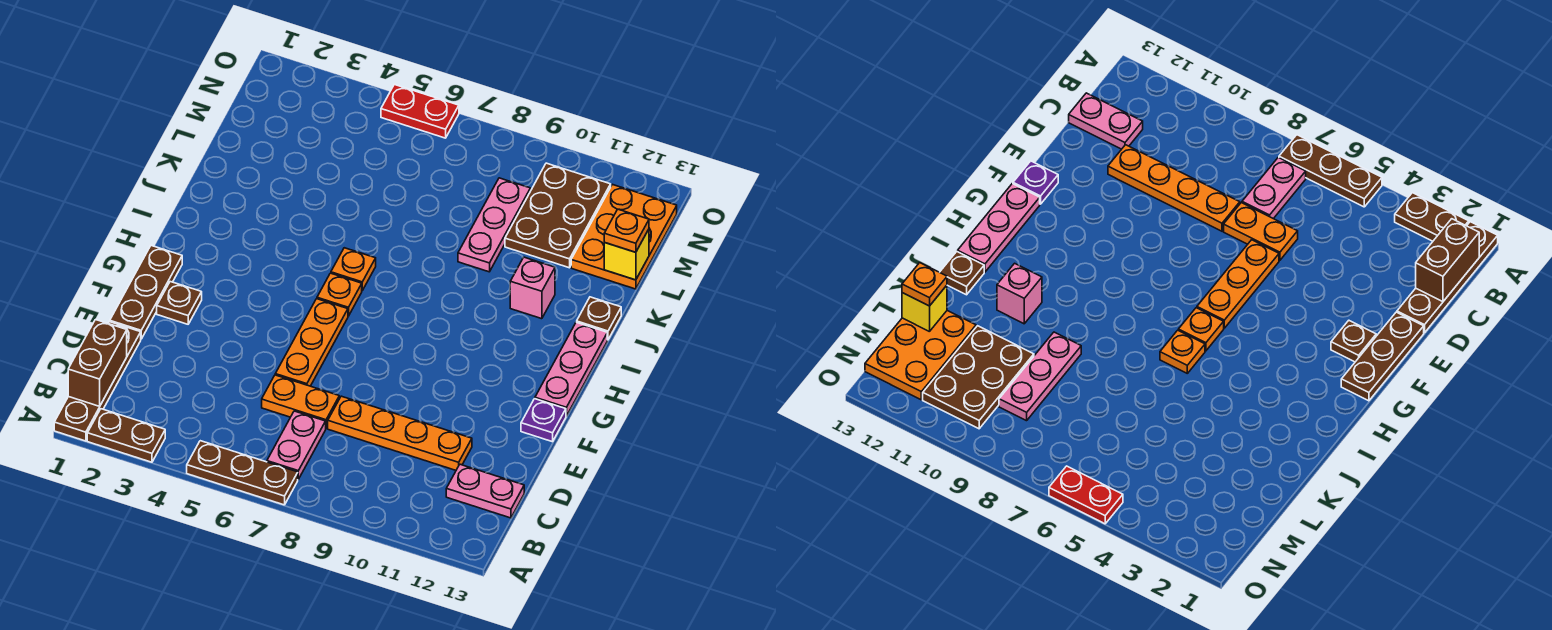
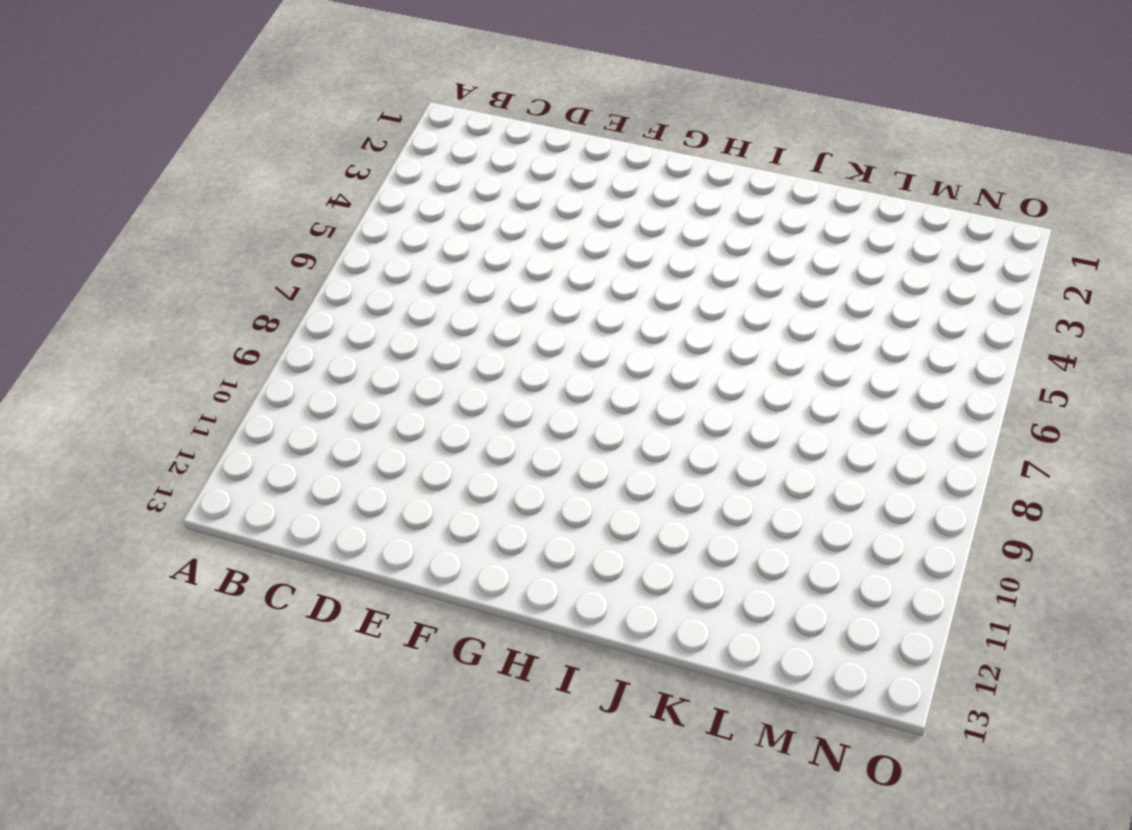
none -> brown plate A1:D1 level 1
none -> brown plate A2:A3 level 1
none -> brown plate A5:A7 level 1

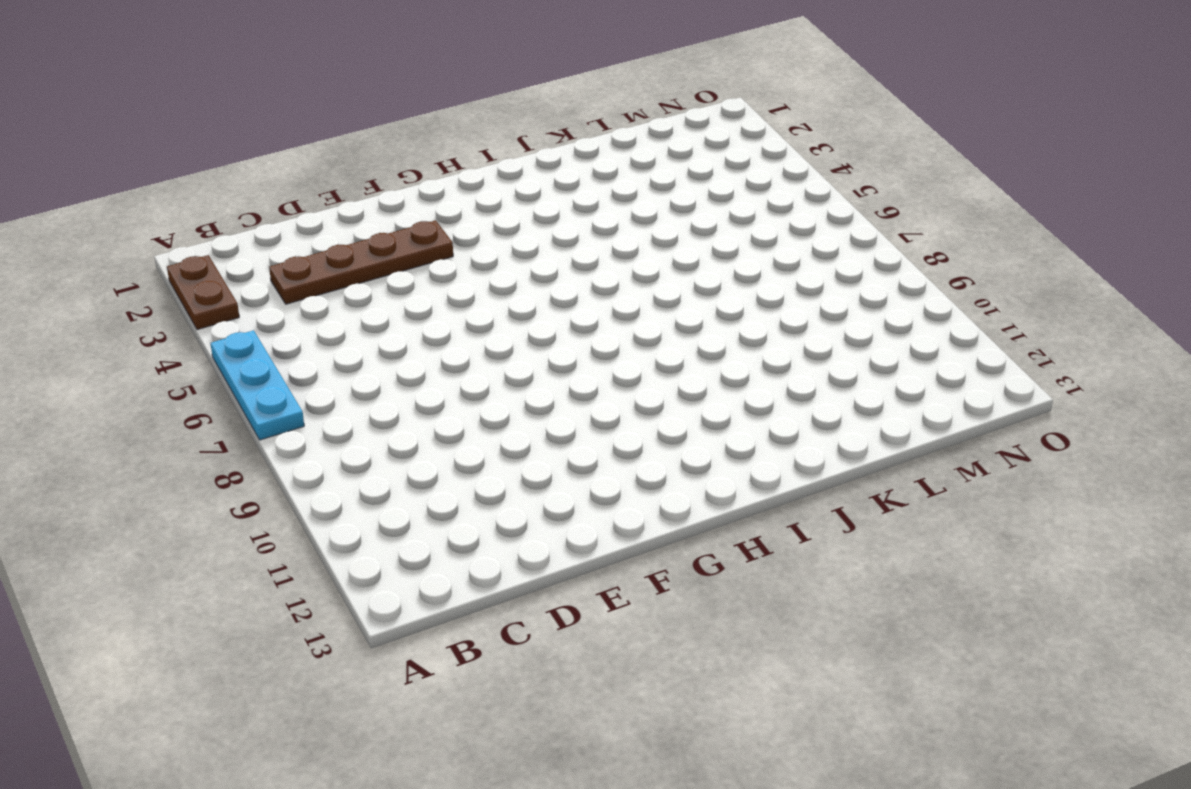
cyan plate A5:A7 level 1 -> brown plate A5:A7 level 1
brown plate C3:F3 level 1 -> brown plate A1:D1 level 1
none -> pink plate B7:C7 level 1
none -> pink plate C12:C13 level 1
none -> orange plate D6:D7 level 1

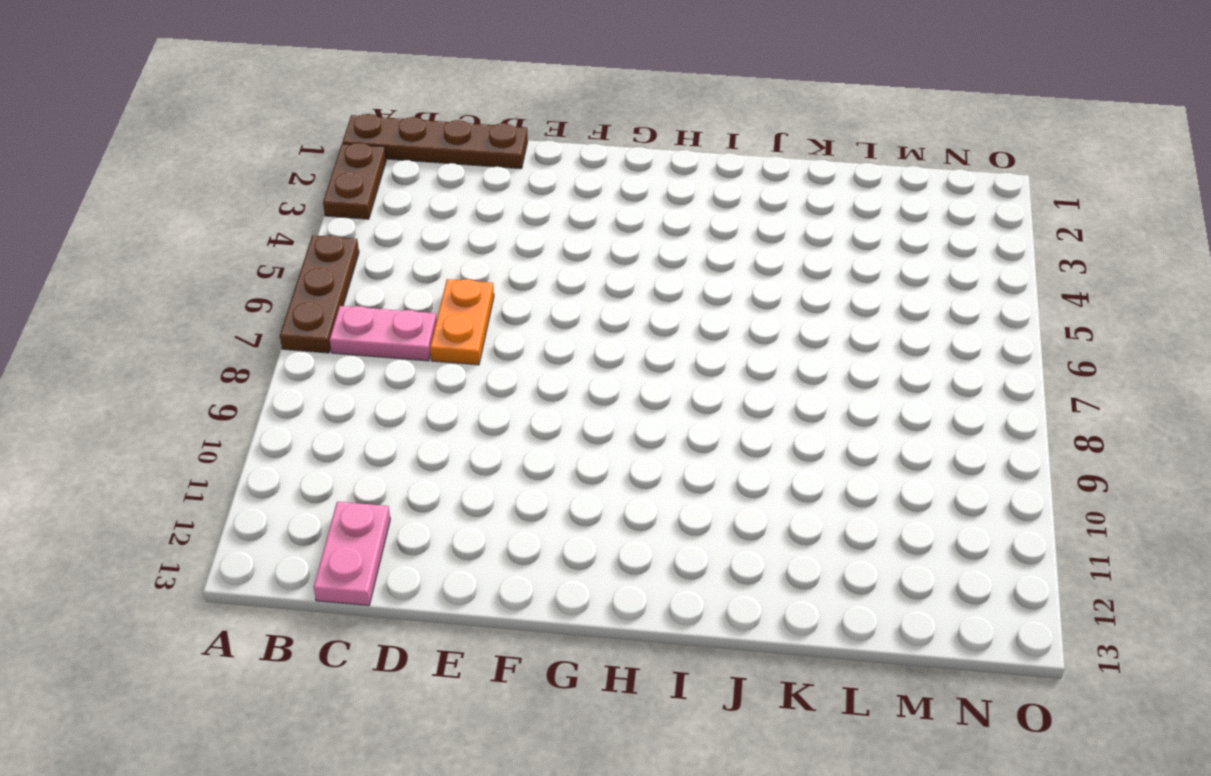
none -> orange plate D8:D11 level 1
none -> brown plate E1:G1 level 1
none -> orange plate E6:G6 level 1

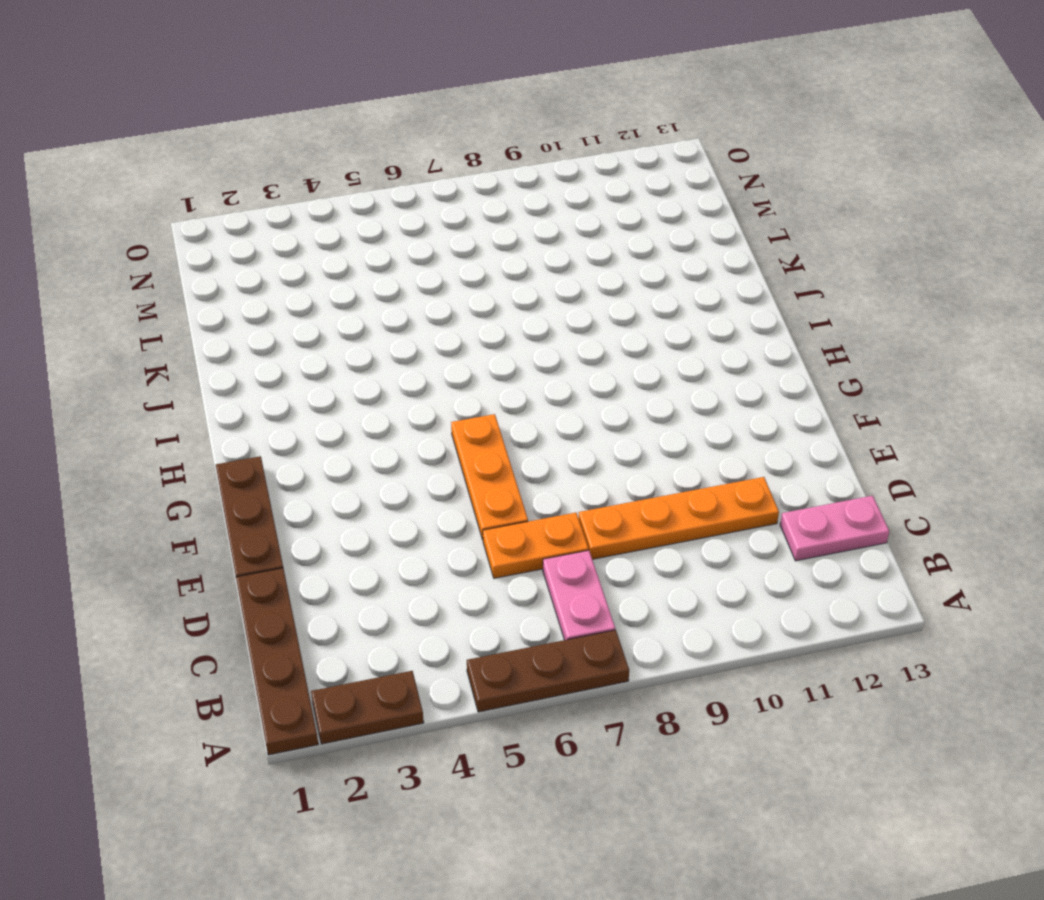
none -> brown plate F2 level 1
none -> purple plate F13 level 1
none -> pink plate G13:I13 level 1

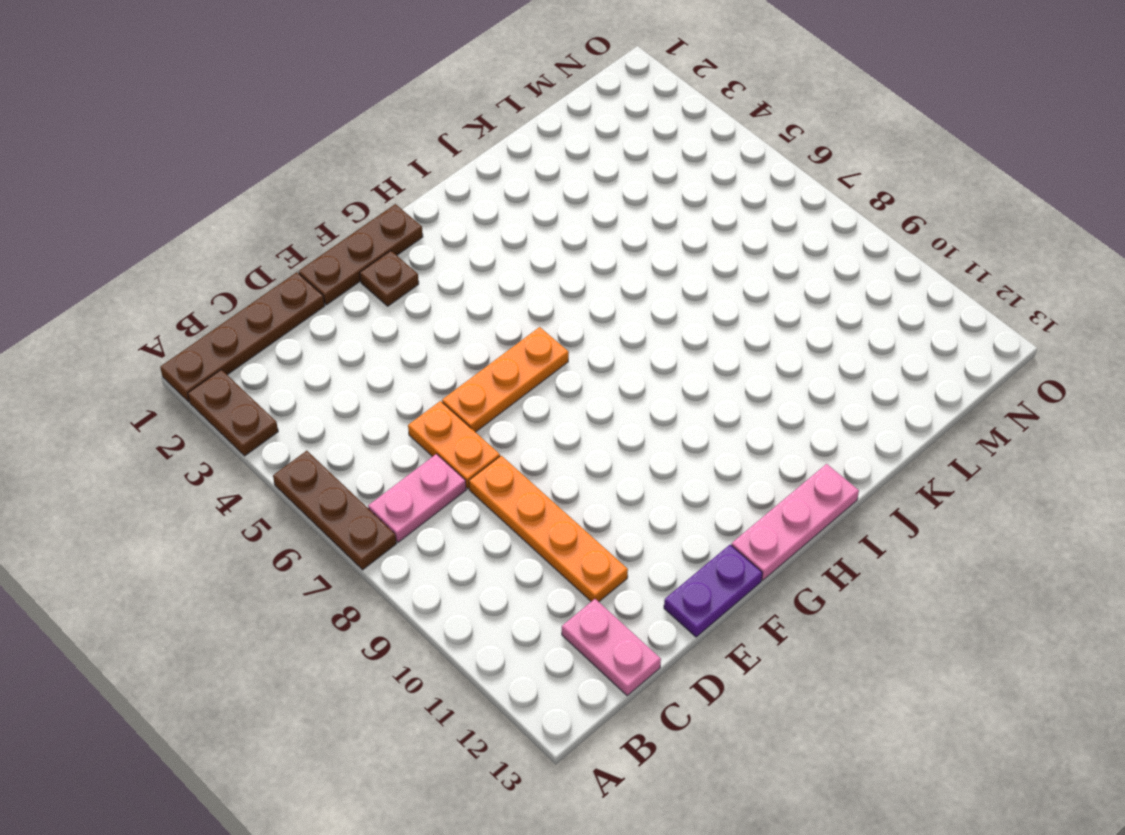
purple plate E13:F13 level 1 -> purple plate F13 level 1
none -> orange plate H6 level 1
none -> orange plate I6 level 1
none -> pink brick J11 level 1

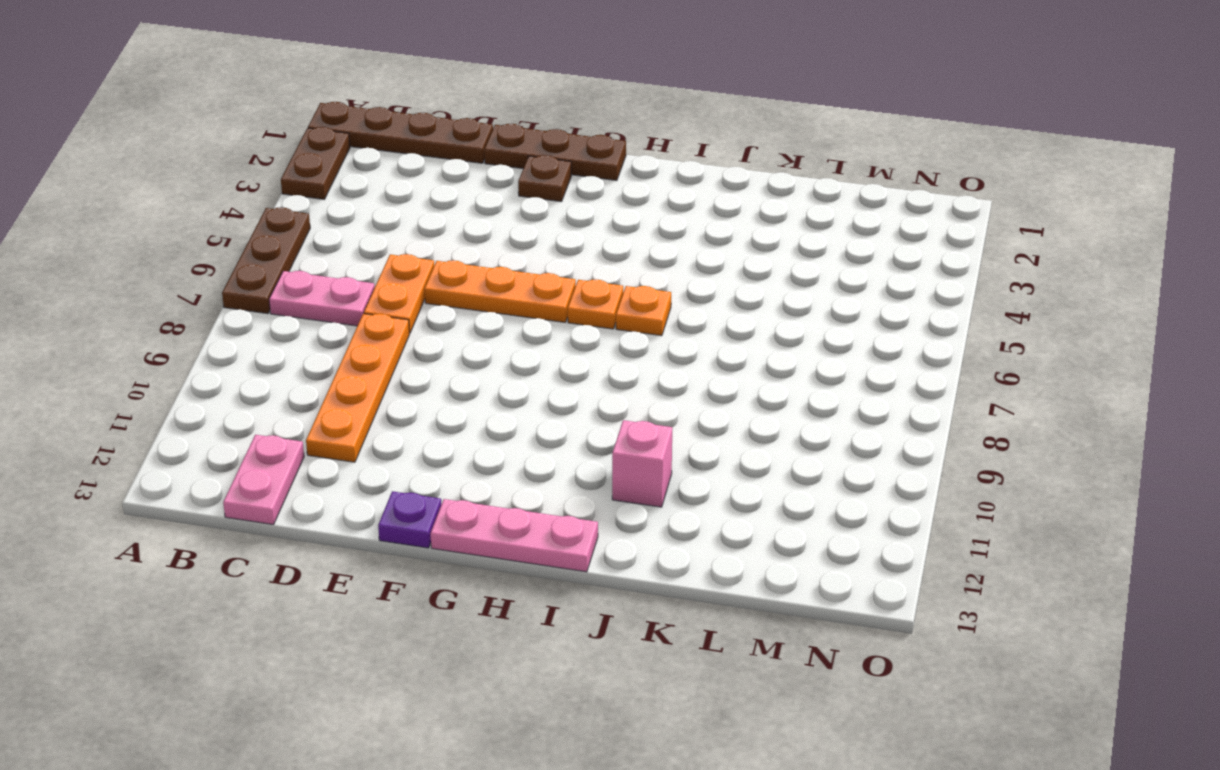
none -> brown plate J13 level 1
none -> pink plate K9:M9 level 1
none -> brown plate L10:N11 level 1

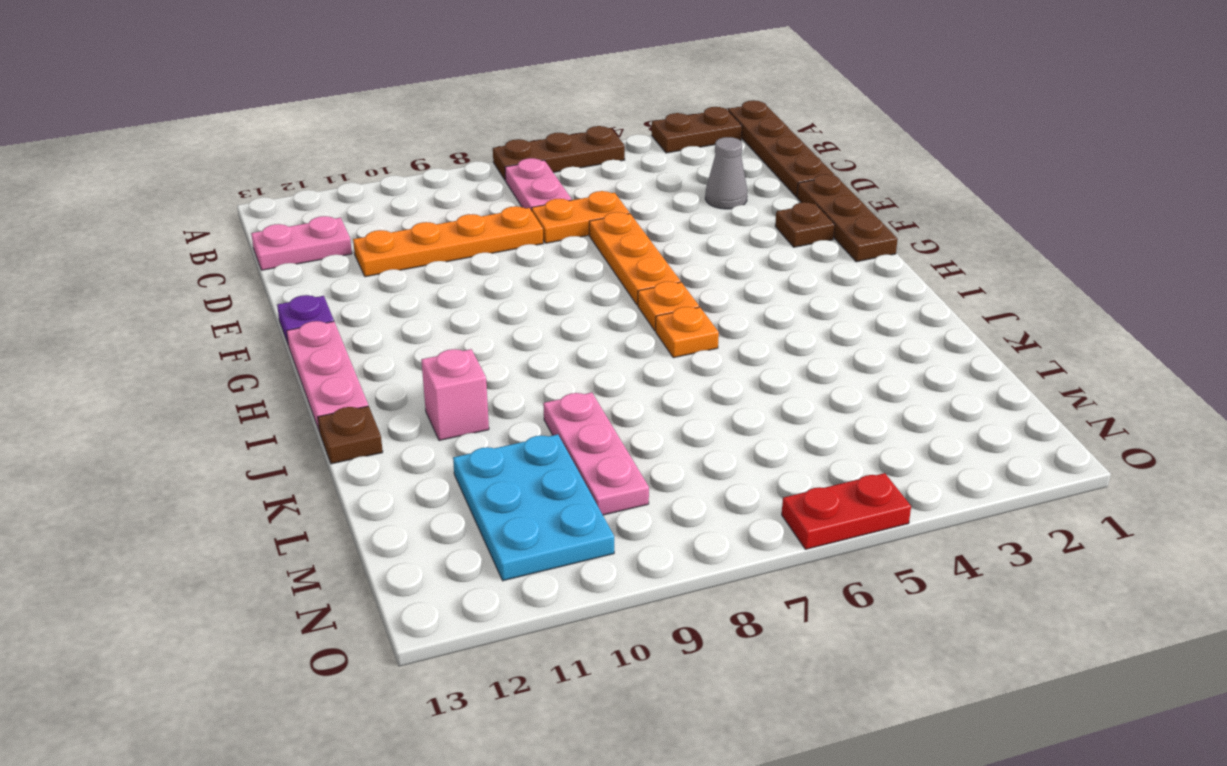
grey cone D3 level 1 -> none
cyan plate L10:N11 level 1 -> brown plate L10:N11 level 1
none -> orange plate L12:N13 level 1
none -> brown brick B1:C1 level 2
none -> yellow brick L13 level 2

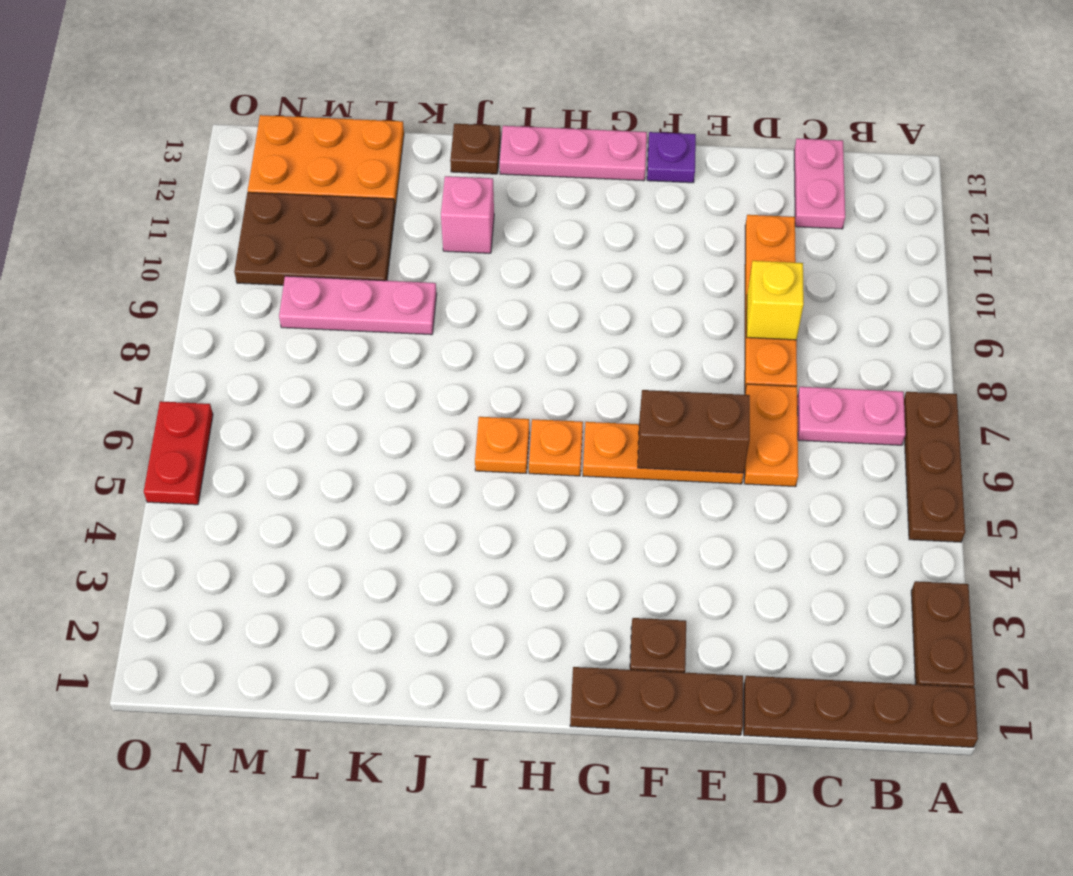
yellow brick D9 level 2 -> yellow brick L13 level 2
brown brick E6:F6 level 2 -> brown brick B1:C1 level 2
none -> orange plate L13 level 3

